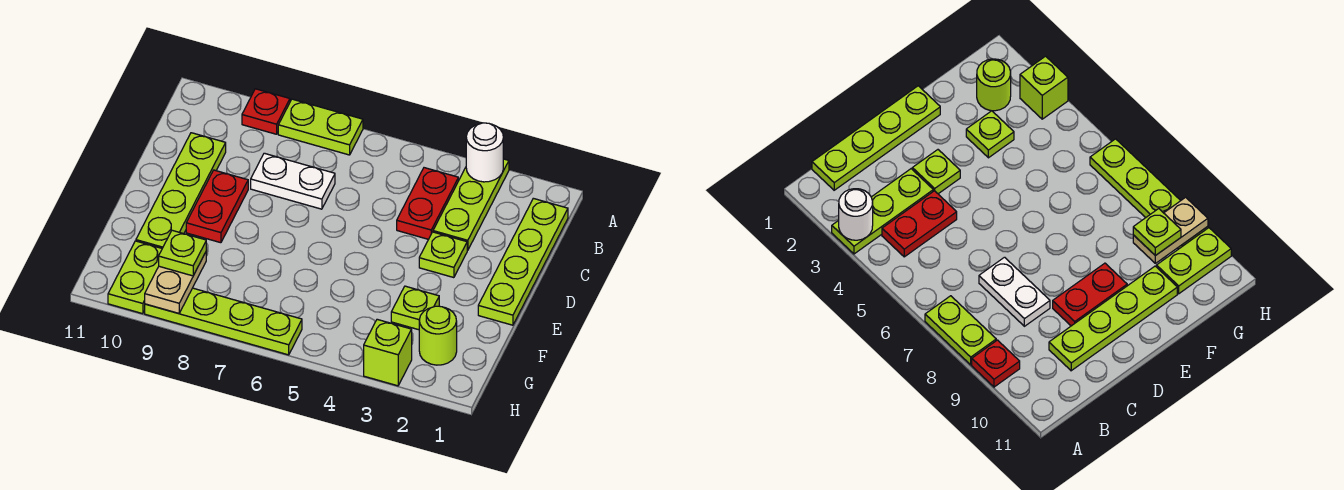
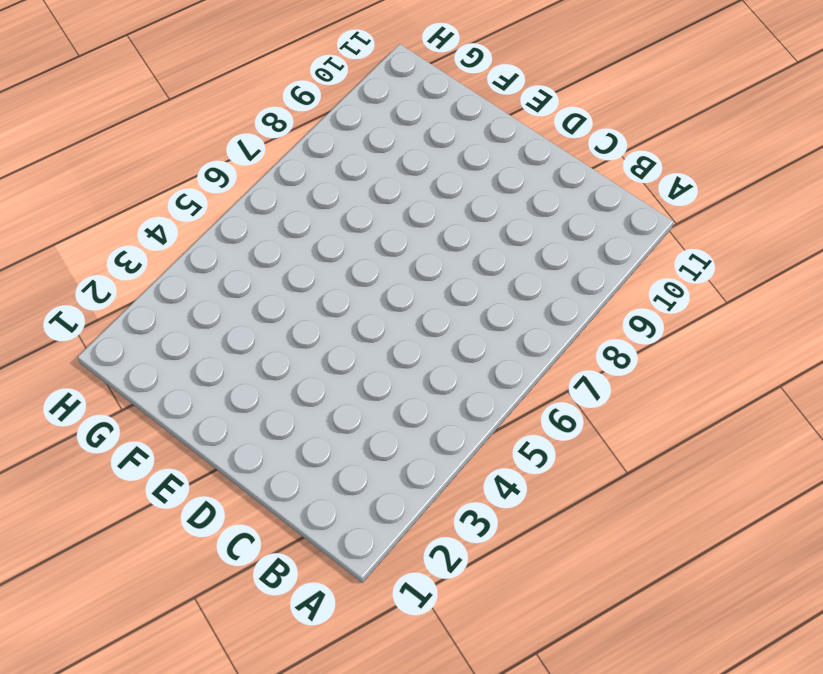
none -> lime plate A3:C3 level 1
none -> lime plate A7:A8 level 1
none -> red plate A9 level 1

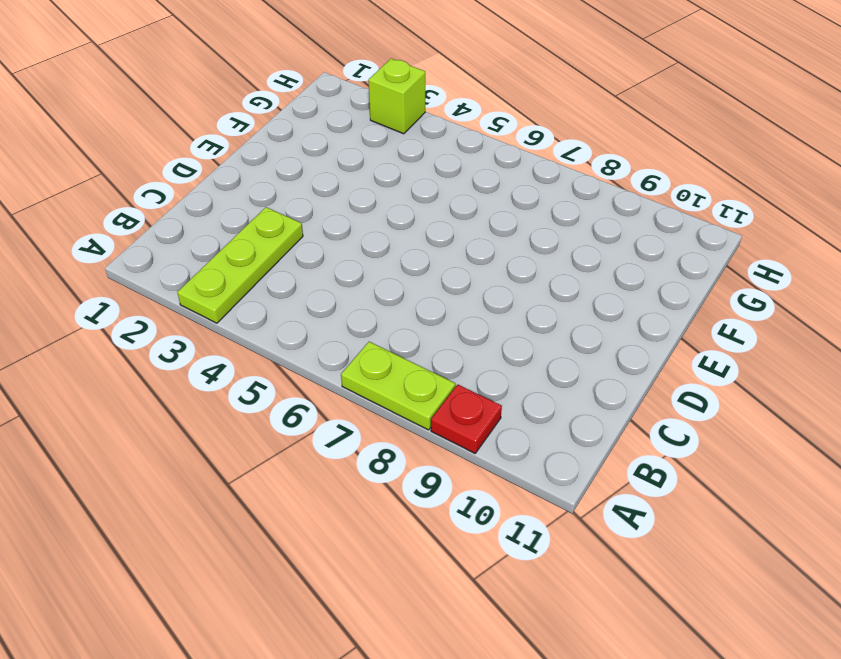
none -> lime plate B1:E1 level 1
none -> red plate B4:C4 level 1
none -> white plate C7:C8 level 1

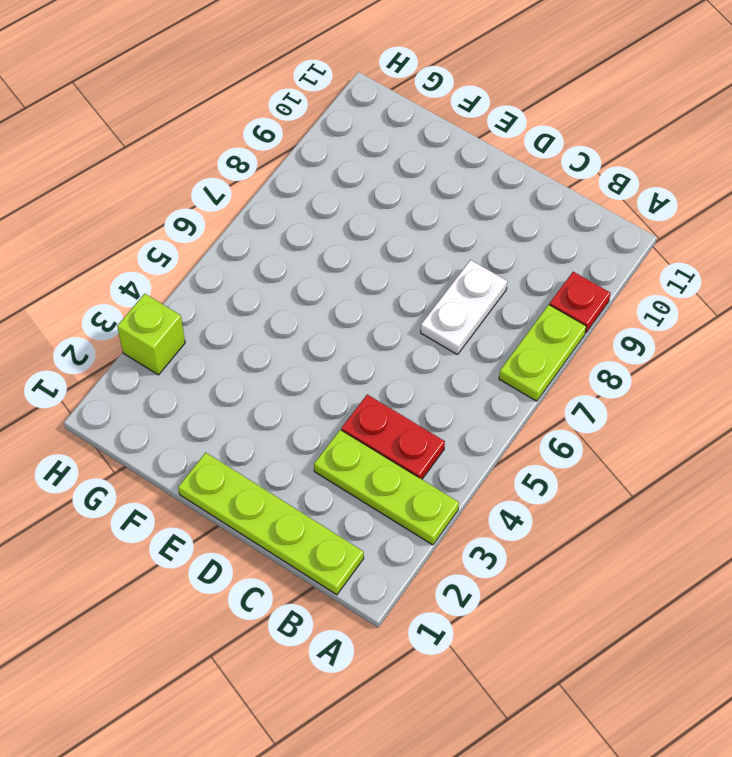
none -> lime plate C10:F10 level 1
none -> lime plate D3 level 1
none -> red plate D9:E9 level 1

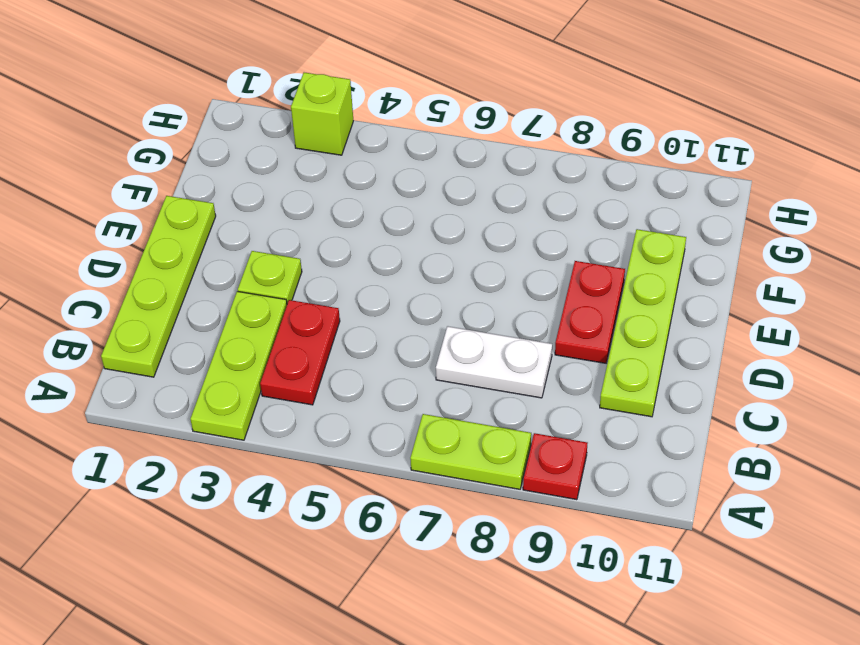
none -> lime plate F3 level 1
none -> lime round brick G2 level 1
none -> lime plate G10:H10 level 1

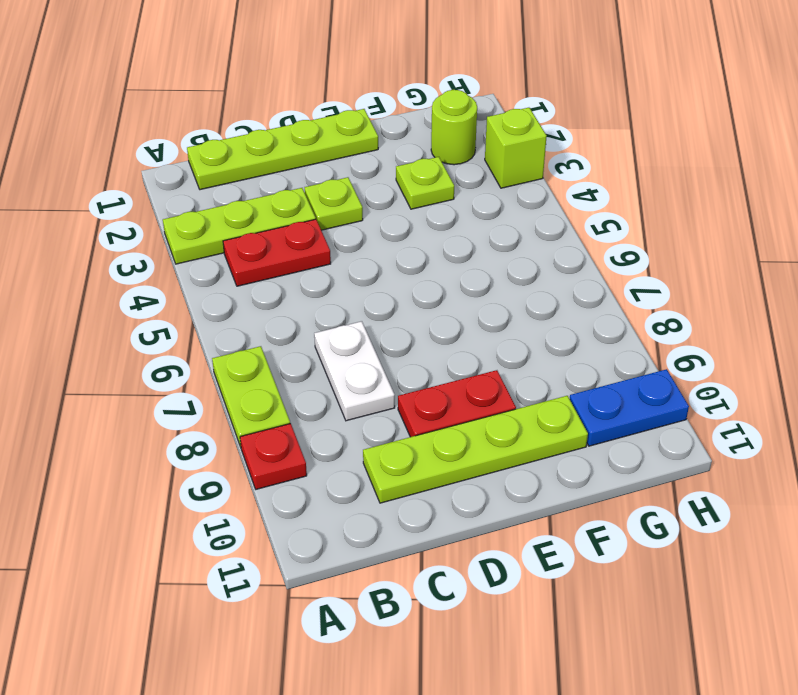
blue plate G10:H10 level 1 -> lime plate G10:H10 level 1
none -> lime plate H6:H9 level 1
none -> white round brick A3 level 2
none -> tan plate G9:H9 level 2

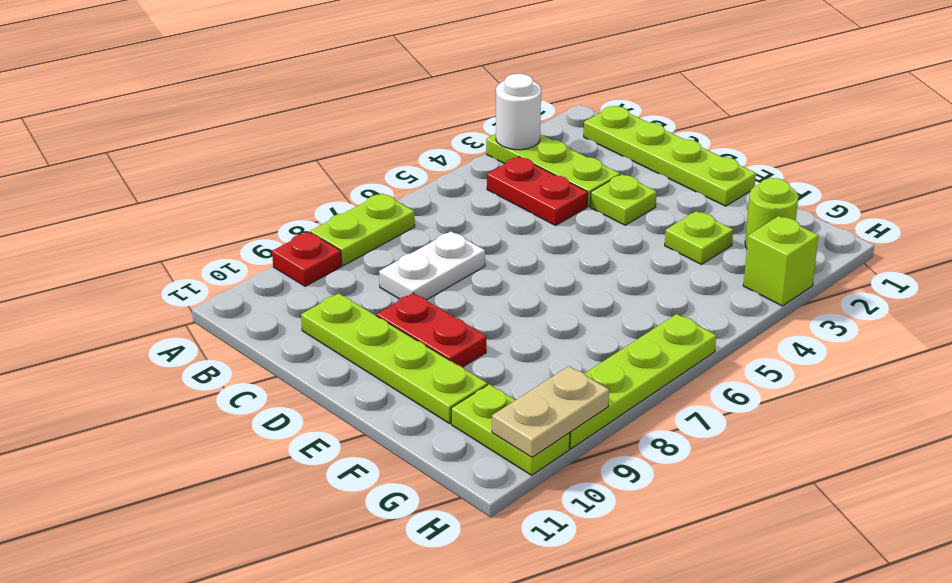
tan plate H9:H10 level 2 -> tan plate G9:H9 level 2
none -> lime plate G9 level 3

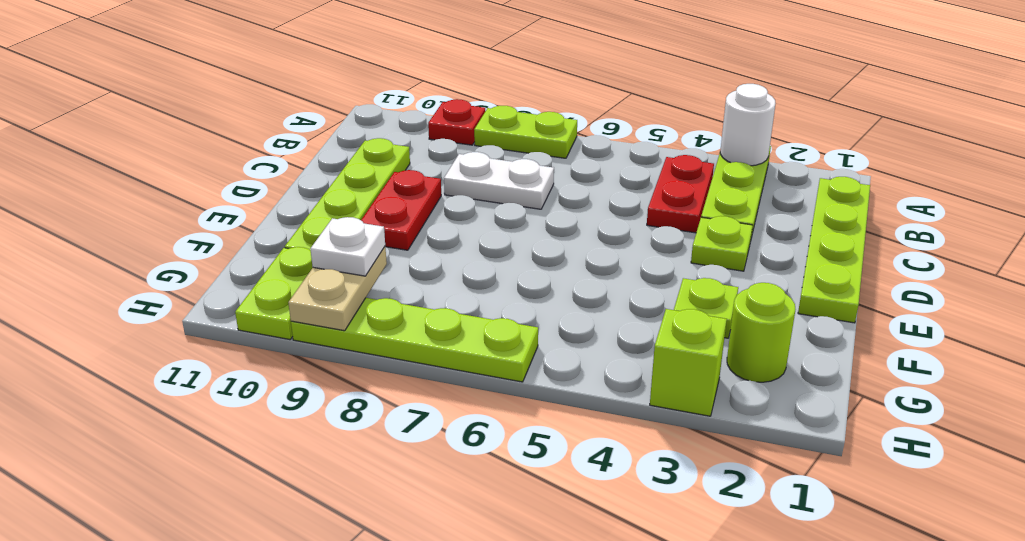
white plate G9 level 3 -> lime plate G9 level 3

